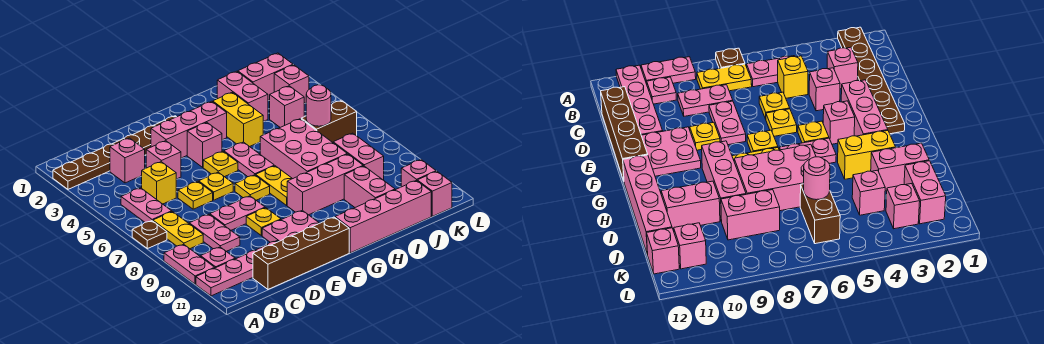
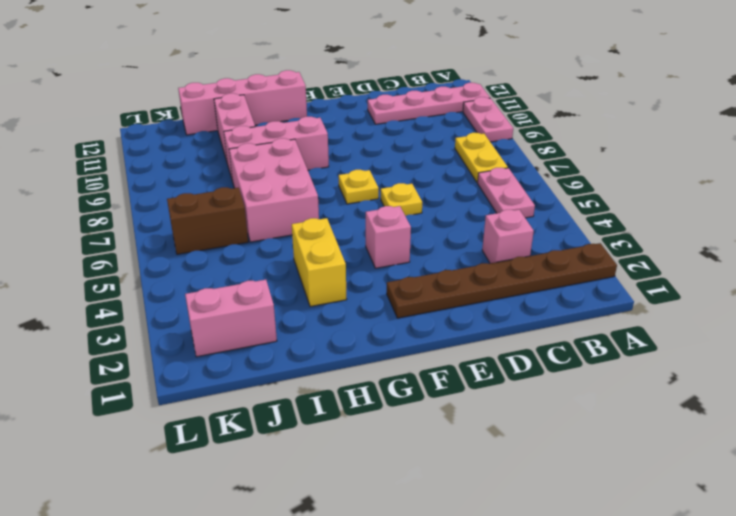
none -> brown plate A7 level 1
none -> pink plate B10 level 1
none -> yellow brick C5 level 1
none -> pink plate C8:C9 level 1

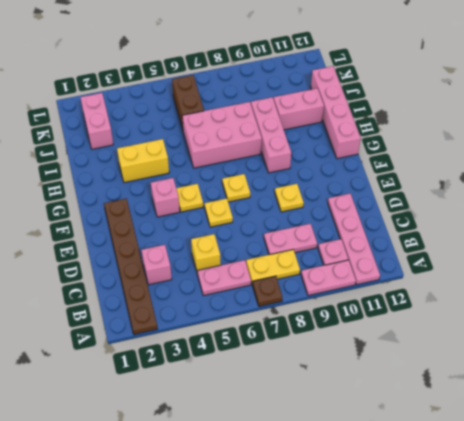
none -> brown brick C12:F12 level 1
none -> pink brick D4 level 1
none -> yellow plate D6 level 1
none -> pink plate D8:E8 level 1

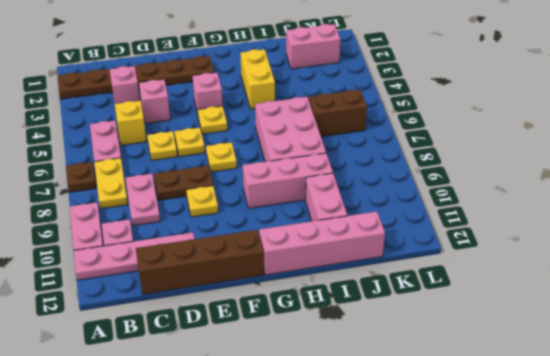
brown plate D8:E8 level 1 -> pink plate D8:E8 level 1
none -> pink brick E3:G3 level 1
none -> pink plate E10:F11 level 1
none -> pink plate G5:G6 level 1
none -> yellow plate G7:G8 level 1

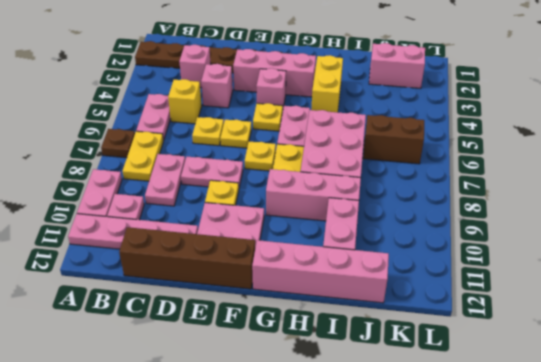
none -> pink brick I2:I3 level 1
none -> pink brick J4 level 1
none -> pink brick J8:J9 level 1
none -> pink brick K3 level 1

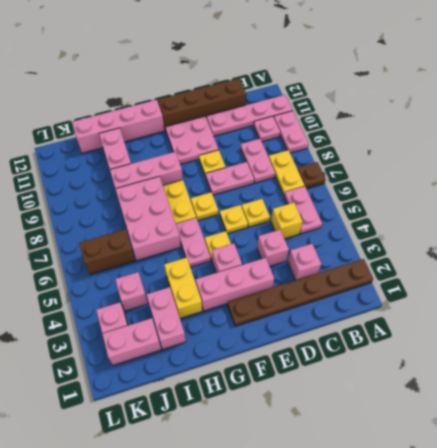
none -> pink brick J8:J9 level 1
none -> pink brick K11 level 1
none -> pink brick K12 level 1
none -> pink round brick J6 level 2

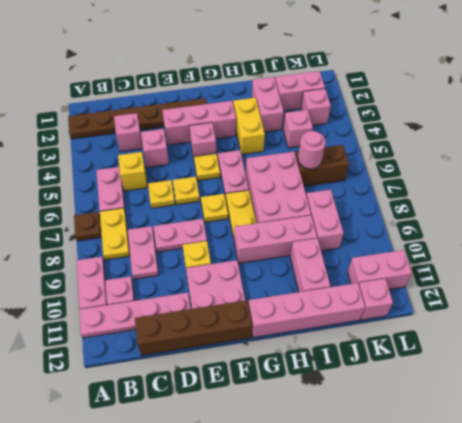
pink brick K11:L11 level 1 -> pink brick K11 level 1

